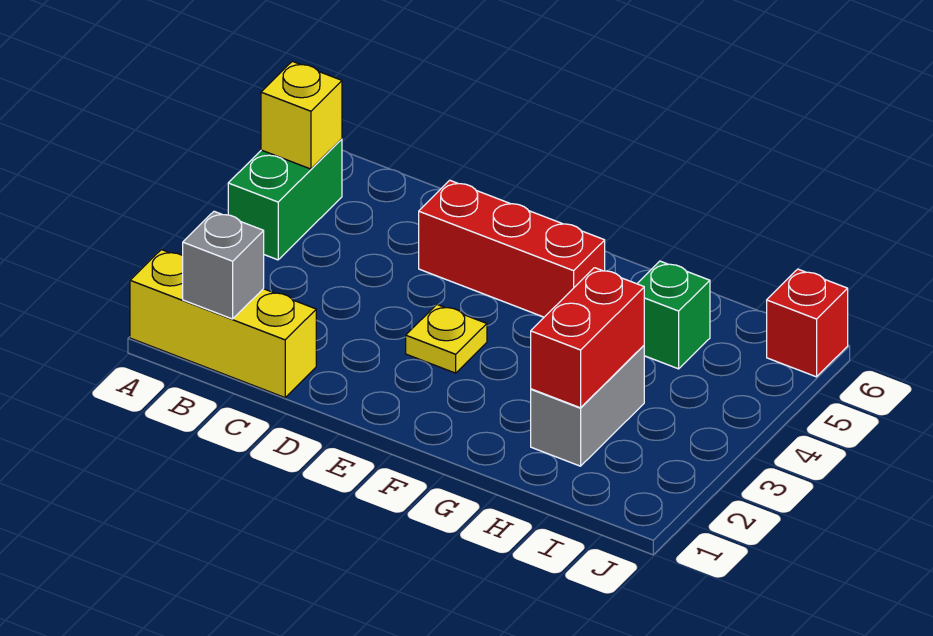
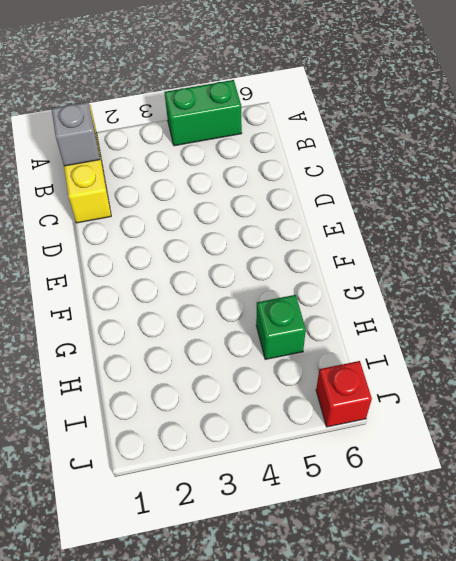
none -> red brick D5:F5 level 1
none -> yellow plate E3 level 1

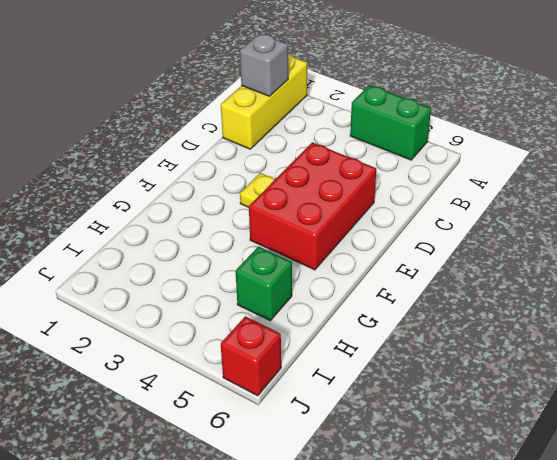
red brick D4:F5 level 1 -> red brick D5:F5 level 1
none -> grey brick H2:H3 level 1
none -> yellow brick A5 level 2

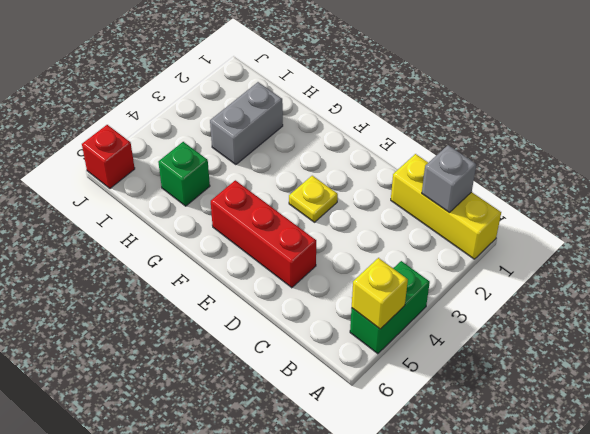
none -> red brick H2:H3 level 2

